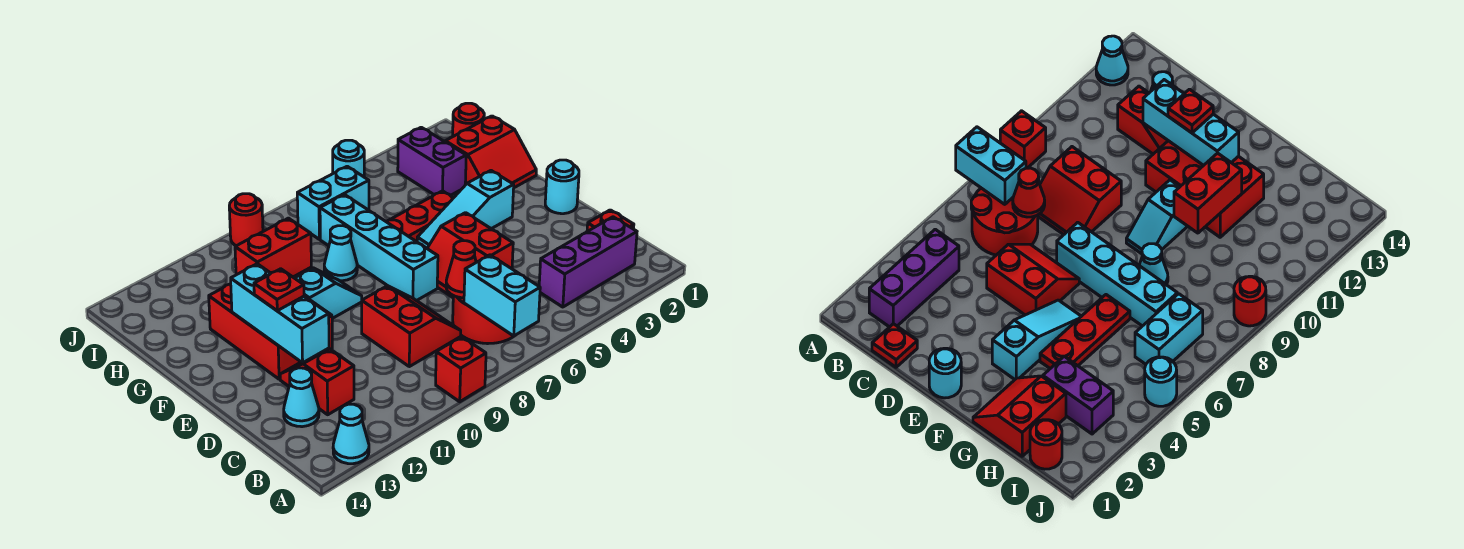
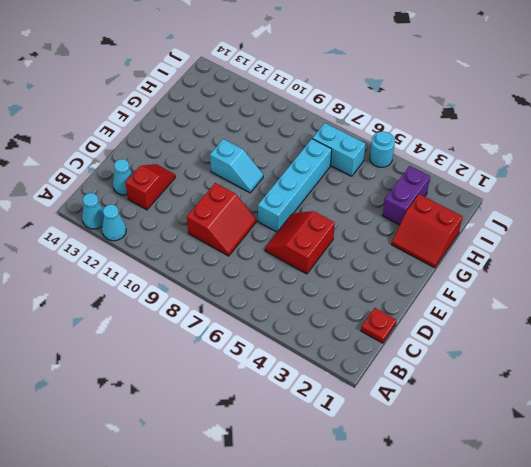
cyan cone A12 level 1 -> cyan cone G8 level 1
none -> red brick A9 level 1
none -> purple brick B2:B4 level 1
none -> red round brick B6:C7 level 1

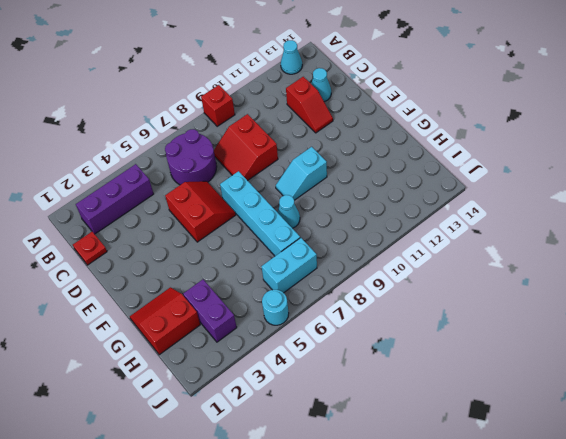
purple round brick B6:C7 level 1 -> red round brick B6:C7 level 1
none -> cyan round brick E1 level 1
none -> red brick E11:G12 level 1
none -> cyan slope F3:F5 level 1 top 3

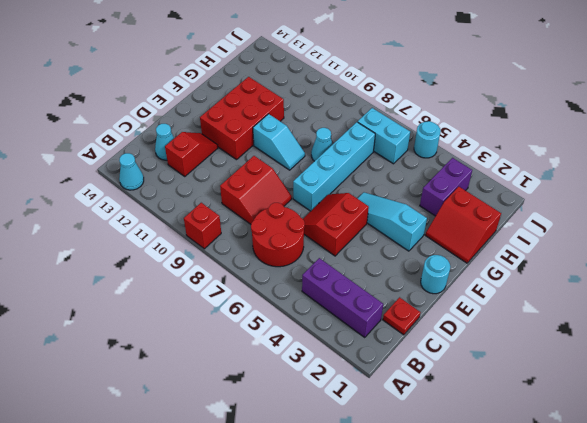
none -> red plate G4:G6 level 1
none -> red round brick I1 level 1
none -> red round brick J9 level 1

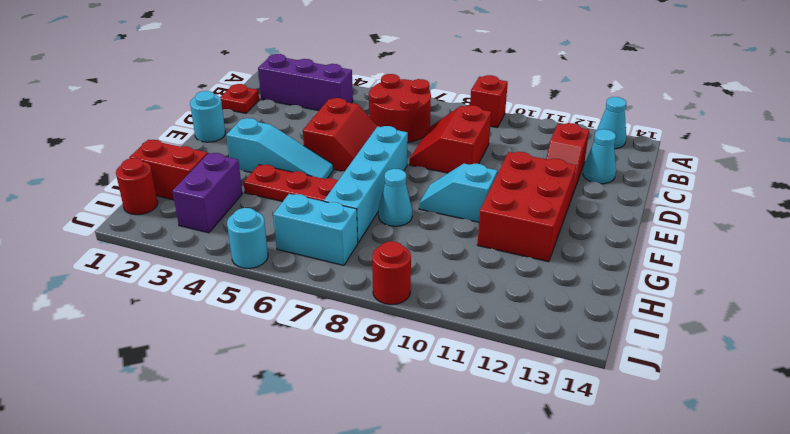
none -> cyan brick A7:B7 level 2
none -> red cone C7 level 2
none -> cyan brick D12:F12 level 2

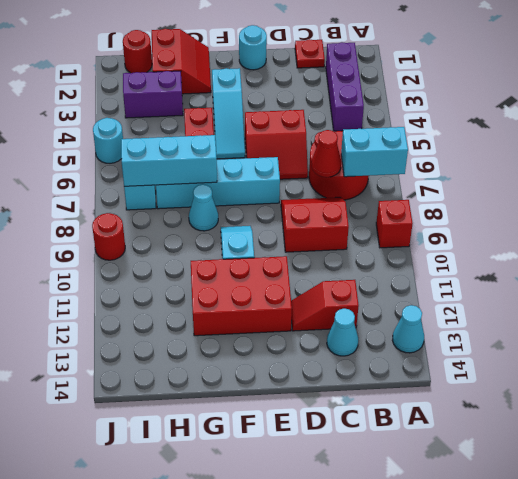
cyan brick G7:I7 level 2 -> cyan brick D12:F12 level 2
none -> red brick G10:G11 level 2
none -> red plate E12 level 3

